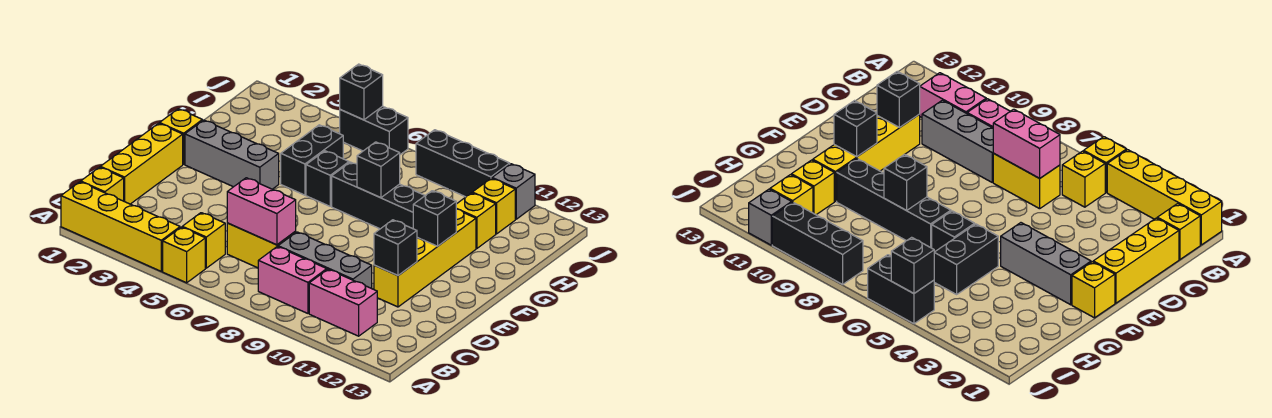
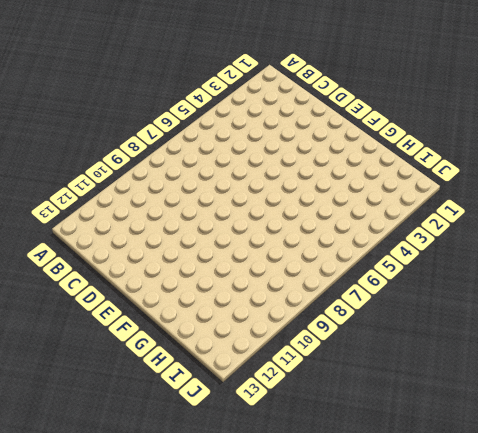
none -> yellow brick A1:A4 level 1
none -> yellow brick A5 level 1
none -> yellow brick B1 level 1

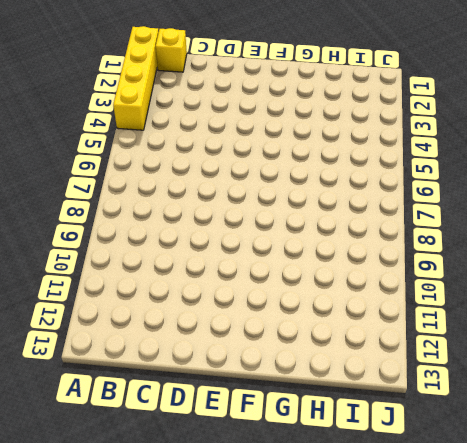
none -> yellow brick A5 level 1
none -> yellow brick B5 level 1
none -> pink brick B8:B9 level 1

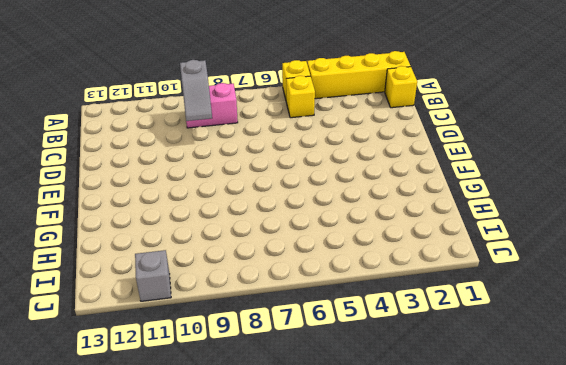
grey slope B9:C9 level 2 top B -> none
none -> pink brick B10:B11 level 1
none -> yellow brick C1:E1 level 1
none -> yellow brick C6:C7 level 1

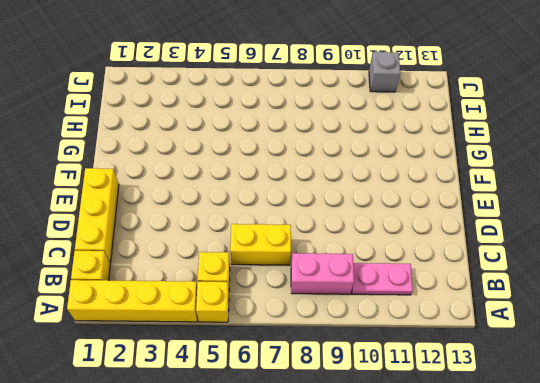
pink plate B10:B11 level 1 -> pink brick B10:B11 level 1
none -> grey brick C8:C10 level 1
none -> yellow brick D11:G11 level 1
none -> yellow brick F1 level 1

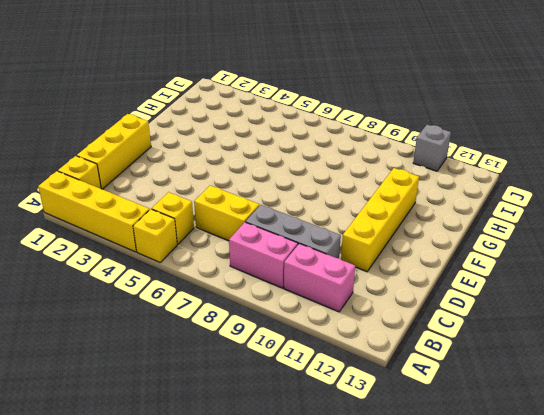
none -> yellow brick F1 level 1
none -> grey brick F2:F4 level 1
none -> black brick G5:H5 level 1

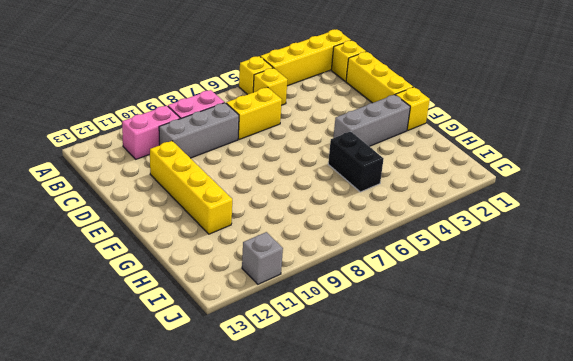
none -> black brick G6 level 1
none -> black brick G7:G10 level 1
none -> yellow brick H11 level 1

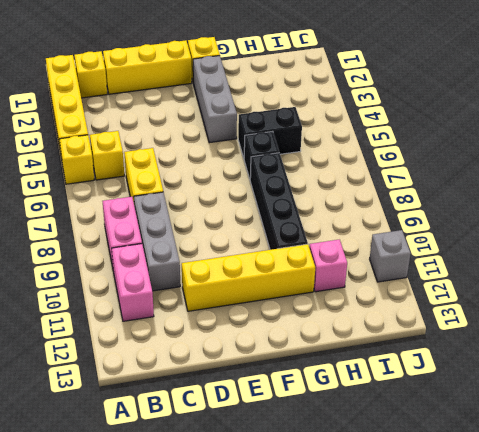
pink brick H11 level 1 -> yellow brick H11 level 1
none -> yellow brick I11 level 1
none -> black brick J5:J6 level 1
none -> black brick J8:J10 level 1

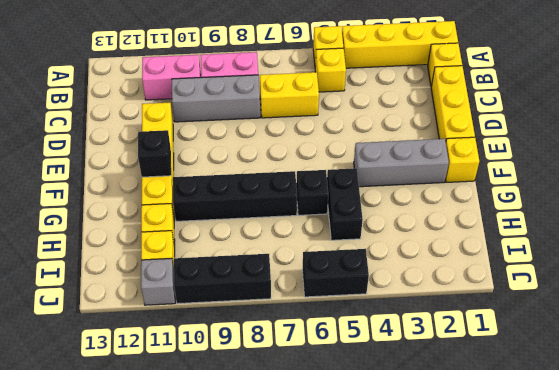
none -> pink brick C6:C7 level 2
none -> black brick D11 level 2
none -> black brick G8 level 2

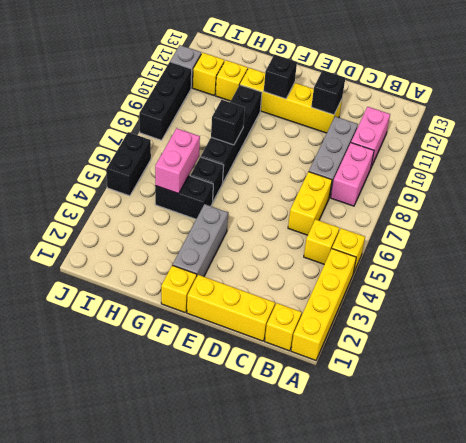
pink brick H5:H6 level 2 -> pink brick C6:C7 level 2
none -> black brick J5 level 2

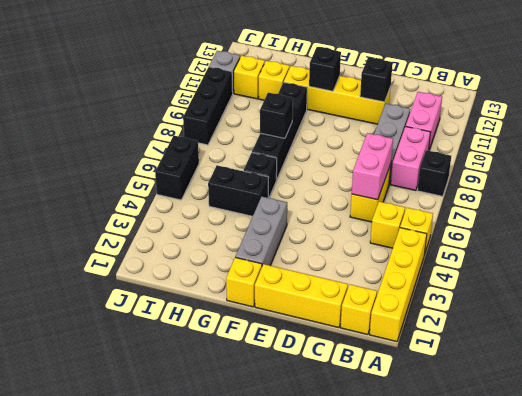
black brick A8 level 1 -> black brick J5 level 2

